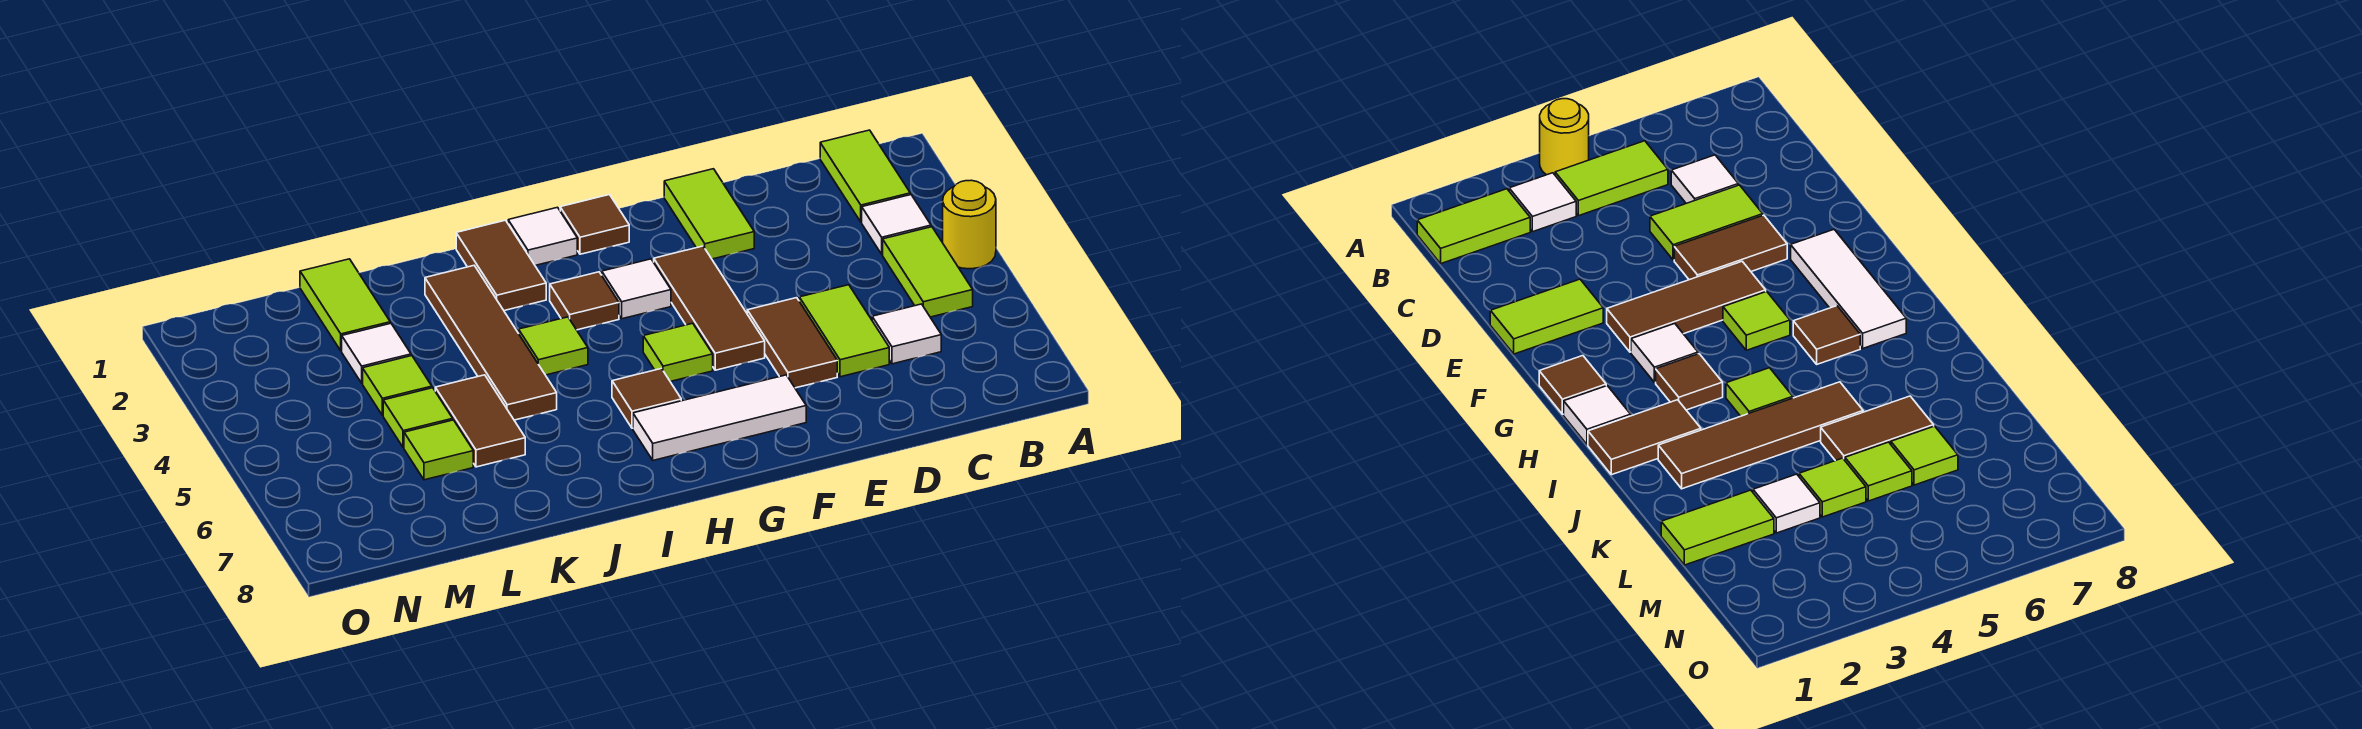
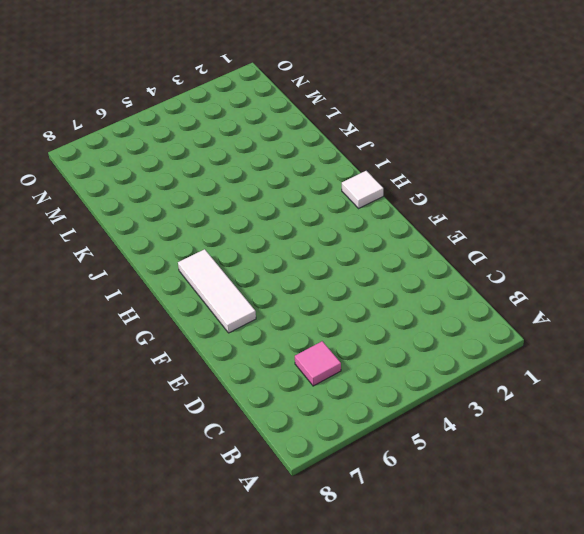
pink tile C6 level 1 -> white tile C6 level 1
none -> yellow round brick A4 level 1
none -> lime tile B1:B2 level 1
none -> white tile B3 level 1

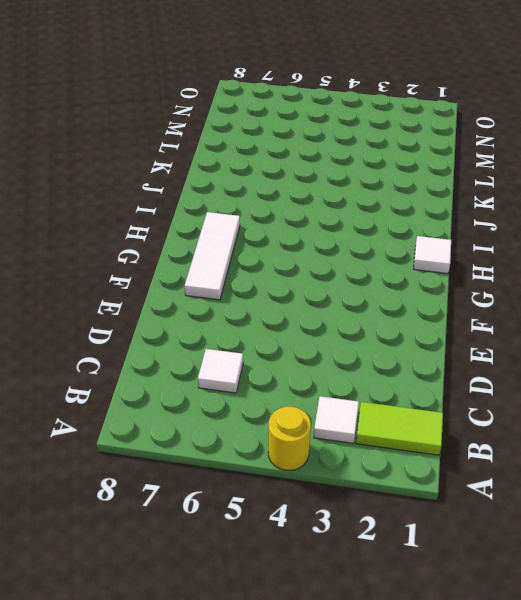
none -> lime tile B4:B5 level 1
none -> lime tile D5:D6 level 1
none -> lime tile E1:E2 level 1

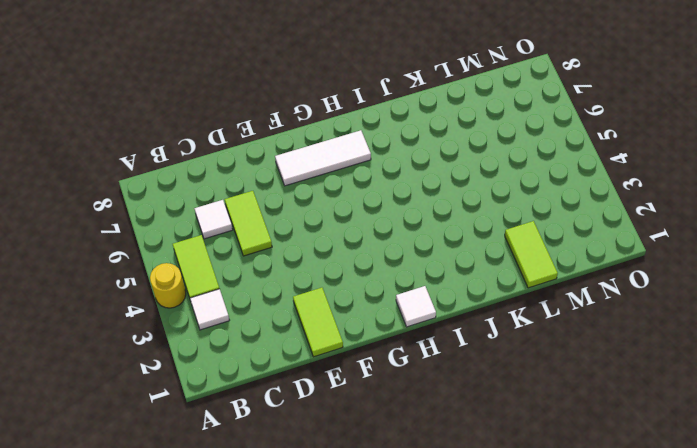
none -> lime tile B1:B2 level 1
none -> brown tile E5:E6 level 1
none -> brown tile F3:F5 level 1

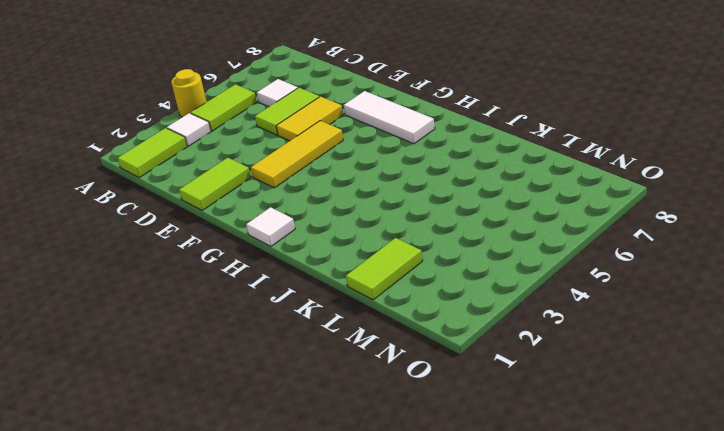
yellow tile E5:E6 level 1 -> brown tile E5:E6 level 1
yellow tile F3:F5 level 1 -> brown tile F3:F5 level 1
none -> brown tile G1 level 1
none -> white tile G3 level 1
none -> lime tile G5 level 1

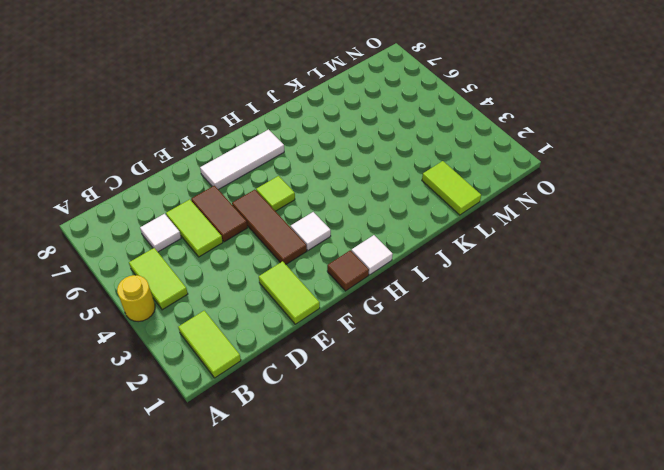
none -> white tile B3 level 1
none -> brown tile H3 level 1
none -> brown tile H6 level 1

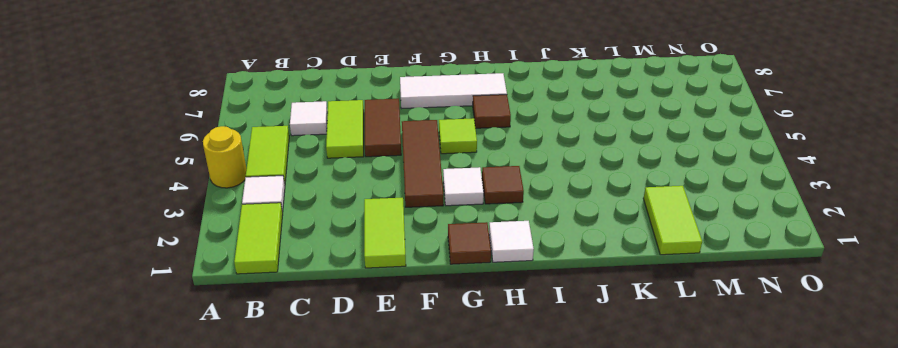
none -> brown tile I1:I2 level 1
none -> lime tile I4 level 1
none -> brown tile J2:J5 level 1

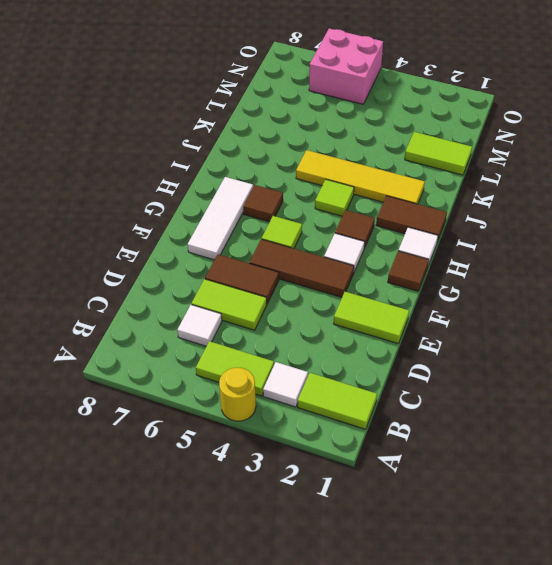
yellow tile J2:J5 level 1 -> brown tile J2:J5 level 1
pink brick N5:O6 level 1 -> none
none -> brown tile K5:K6 level 1
none -> white tile L3 level 1
none -> lime tile L4 level 1

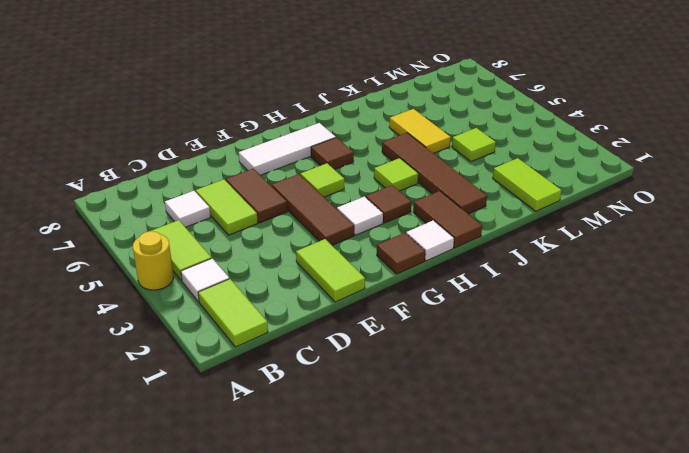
yellow tile K5:K6 level 1 -> brown tile K5:K6 level 1
none -> white tile L3 level 1
none -> lime tile L5 level 1
none -> lime tile L6 level 1

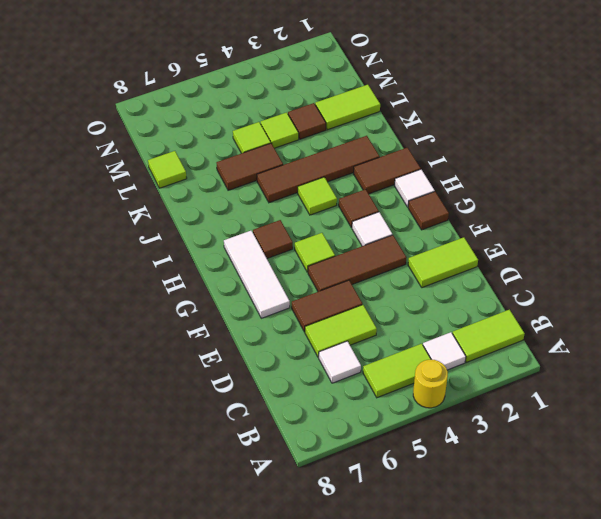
brown tile L3 level 1 -> white tile L3 level 1
lime tile L8 level 1 -> lime tile L6 level 1

